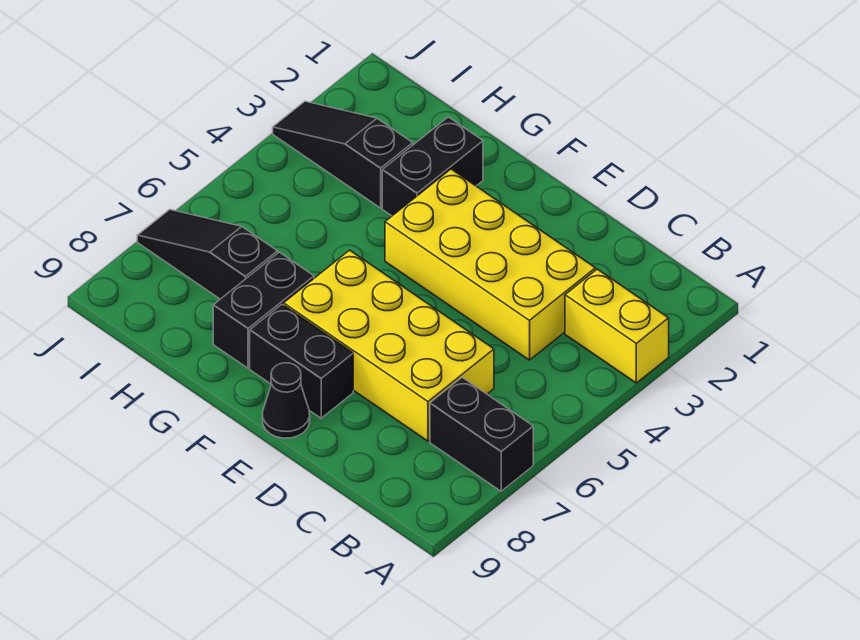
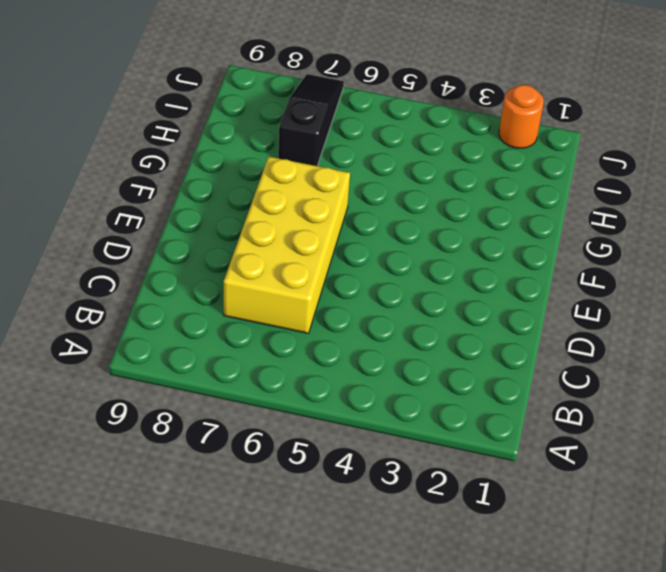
orange round brick J2 level 1 -> none
none -> yellow brick A3:B3 level 1
none -> black brick A7:B7 level 1

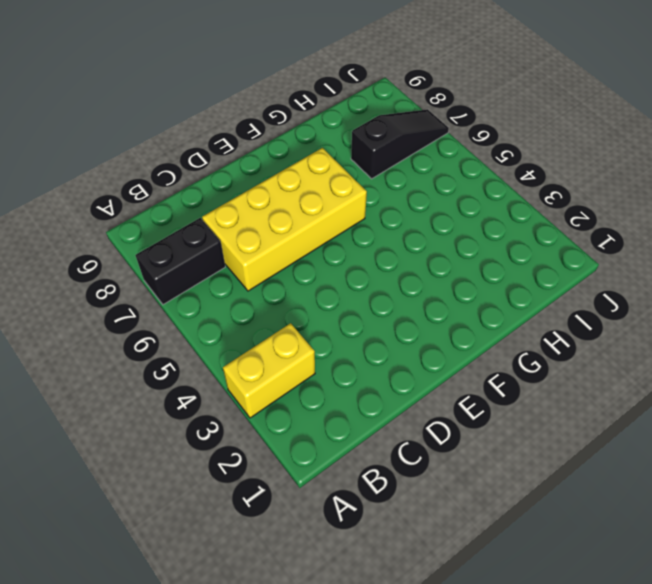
none -> yellow brick C3:F4 level 1
none -> black brick E8:F8 level 1

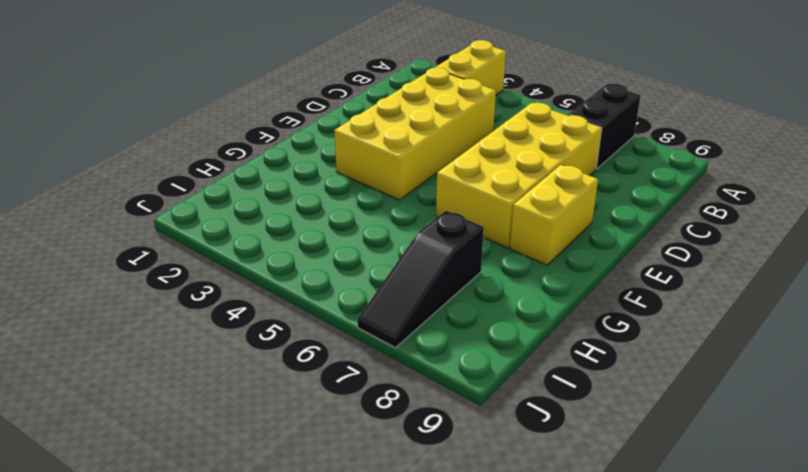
yellow brick E8:F8 level 1 -> black brick E8:F8 level 1
none -> black cone E9 level 1
none -> black brick G2:G3 level 1

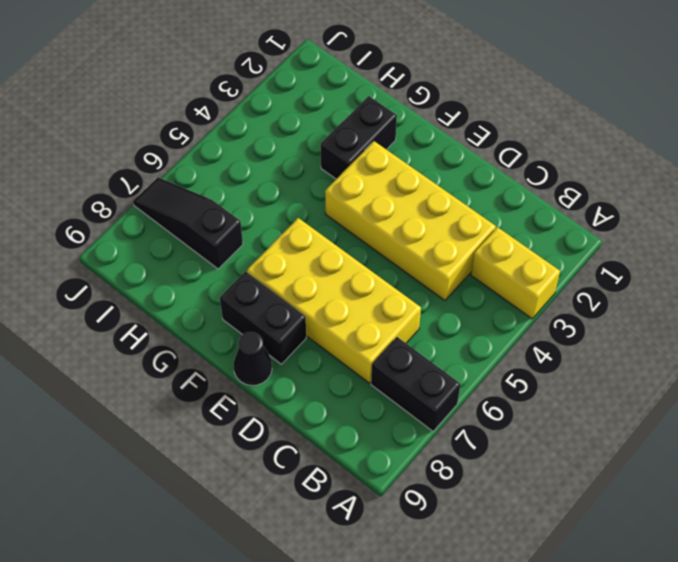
none -> black brick G7:G8 level 1
none -> black slope H3:J3 level 1 top H

